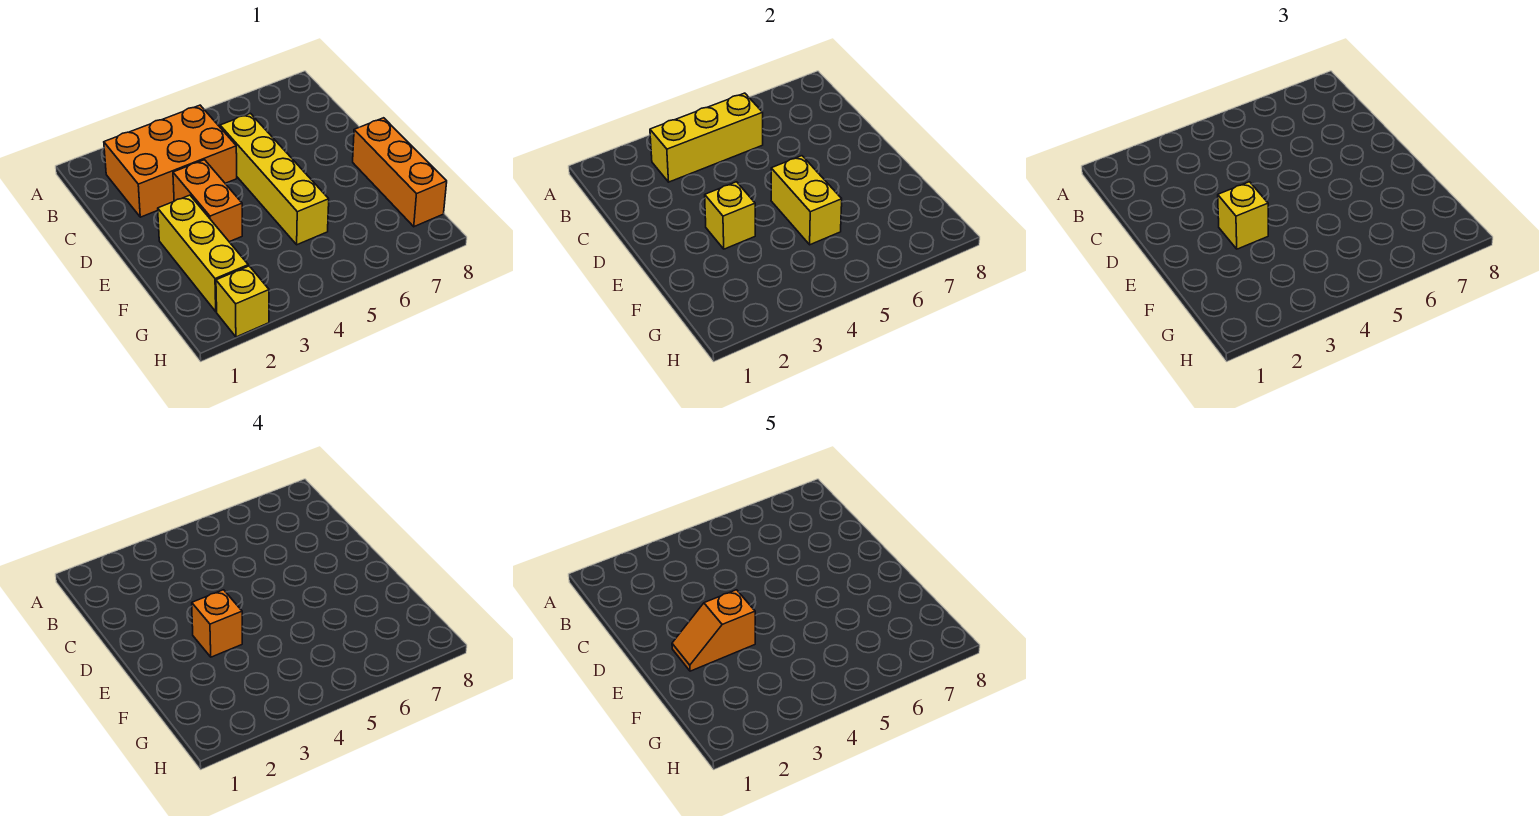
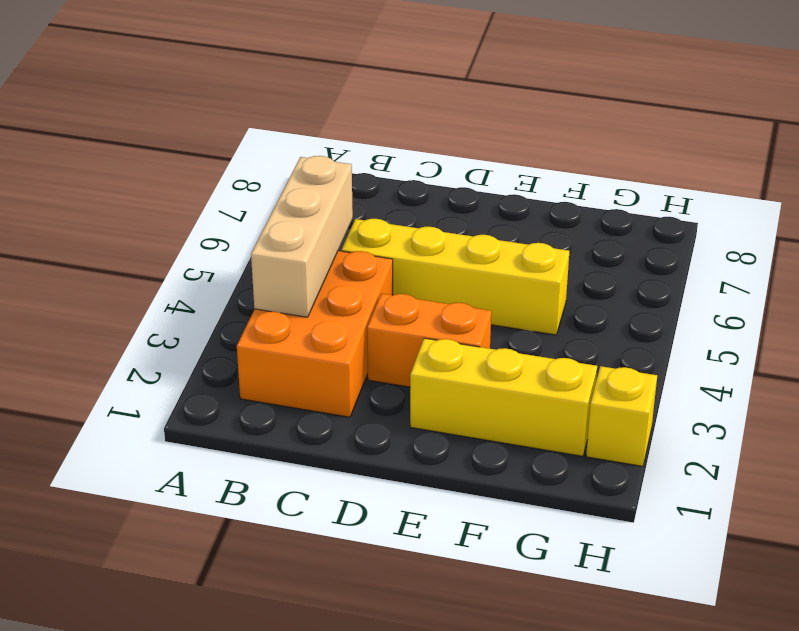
tan brick B3:B5 level 2 -> yellow brick B3:B5 level 2
none -> orange brick E8:G8 level 1
none -> yellow brick E3 level 2
none -> yellow brick E5:F5 level 2

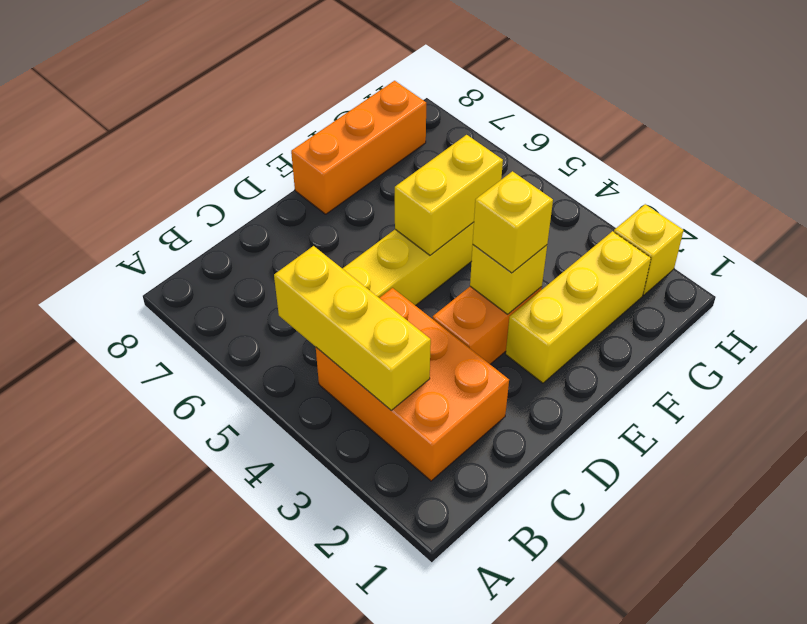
none -> orange brick E3 level 4
none -> orange slope E2:E3 level 5 top 3

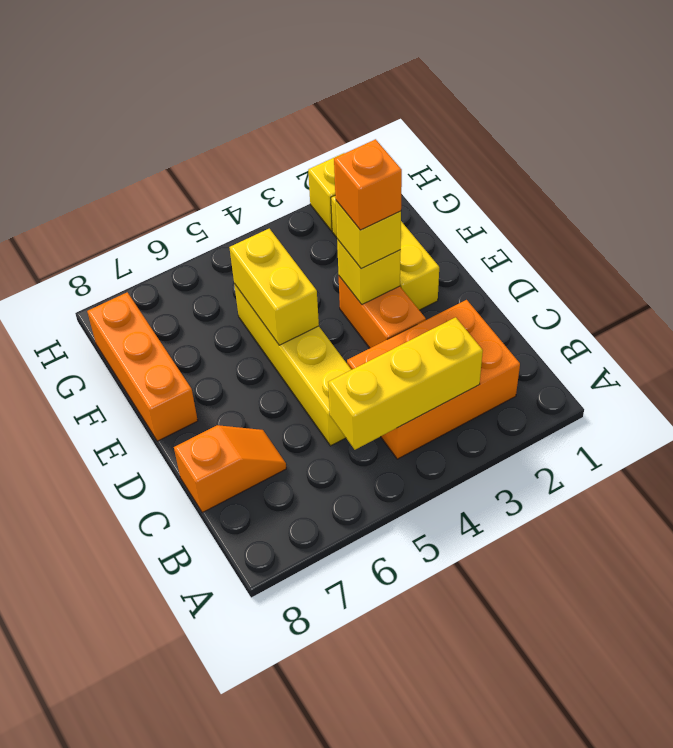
orange slope C7:C8 level 1 top 8 -> orange slope E2:E3 level 5 top 3

